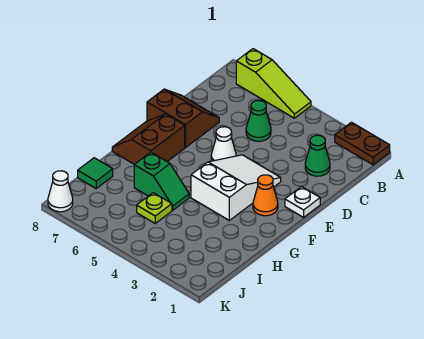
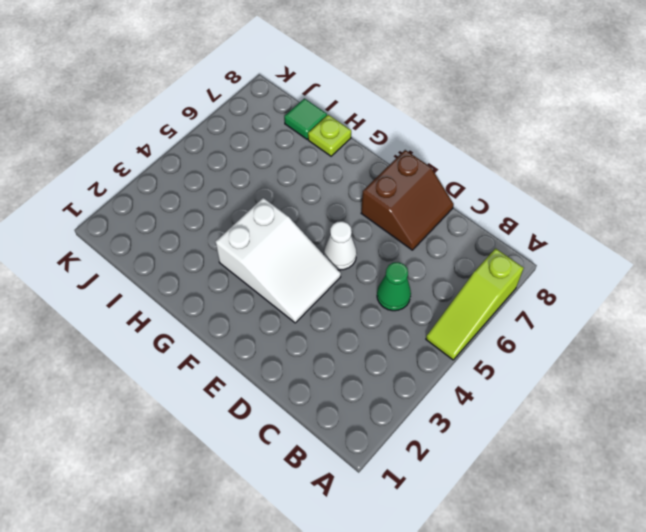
lime plate H8 level 1 -> lime plate I5 level 1
none -> brown plate A1:A2 level 1
none -> green cone C2 level 1
none -> white plate E1 level 1

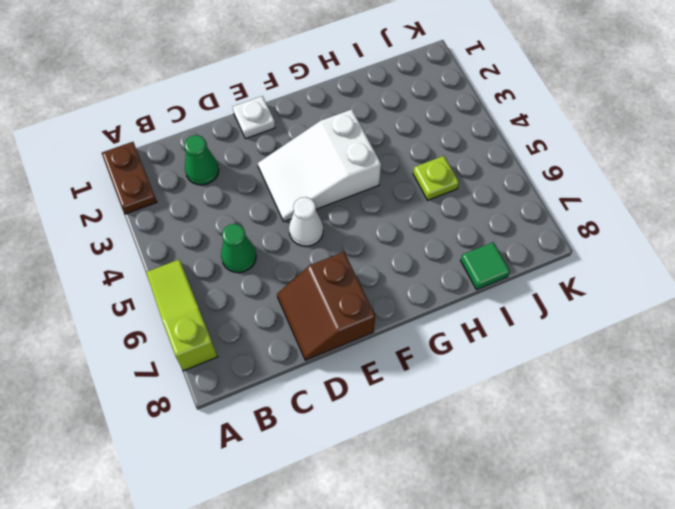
none -> orange cone F2 level 1
none -> brown slope F7:G8 level 1 top 7
none -> green slope H5:H6 level 1 top 6

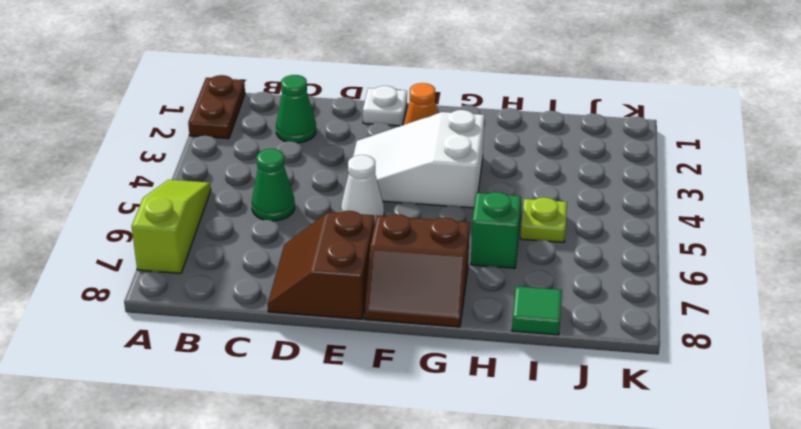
none -> white cone K8 level 1

